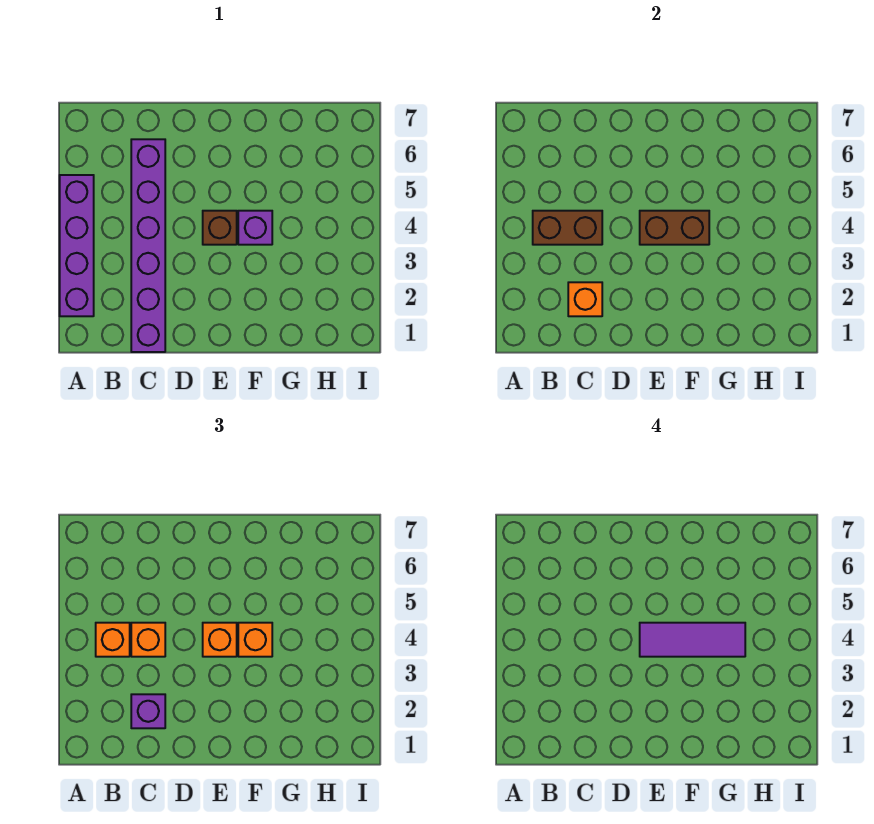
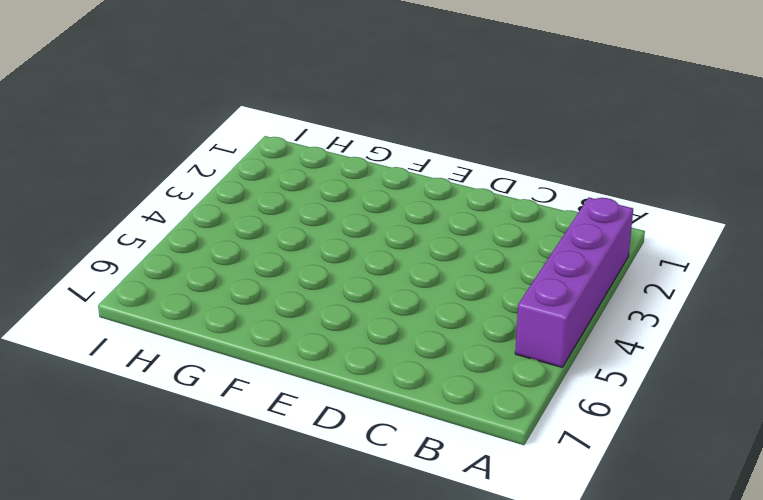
none -> purple brick C1:C6 level 1
none -> brown brick E4 level 1
none -> purple brick F4 level 1

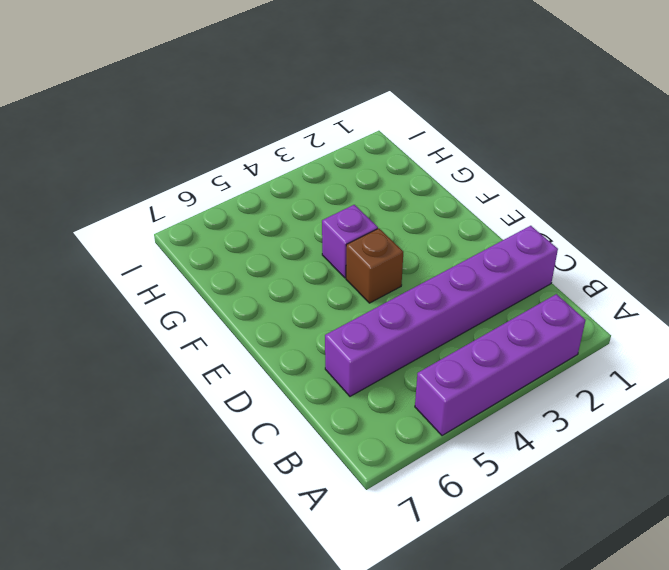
none -> brown brick B4:C4 level 2
none -> orange brick C2 level 2
none -> brown brick E4:F4 level 2

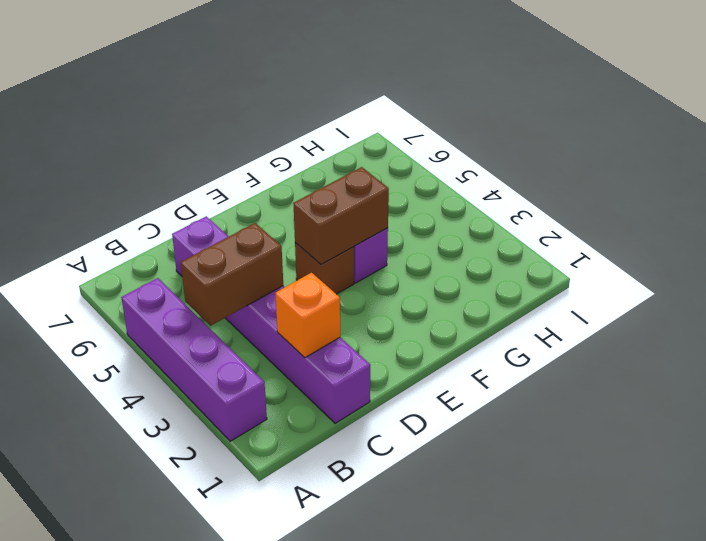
none -> orange brick B4 level 3
none -> purple brick C2 level 3
none -> orange brick C4 level 3

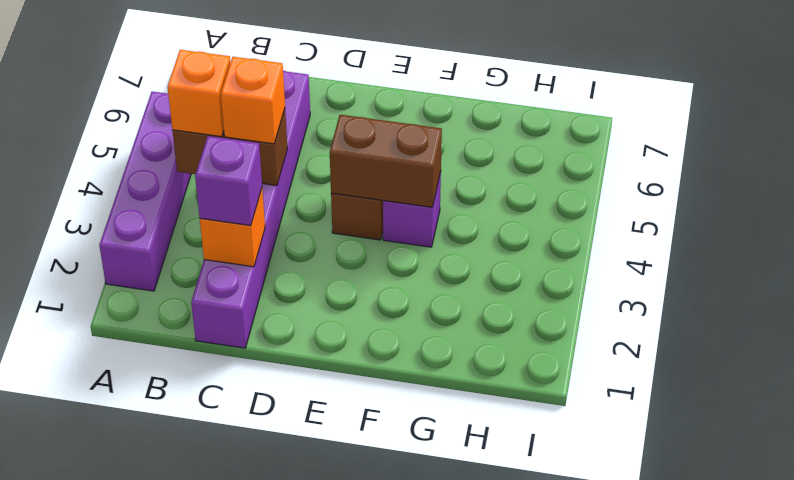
none -> orange brick E4 level 3
none -> orange brick F4 level 3
none -> purple tile E4:G4 level 4

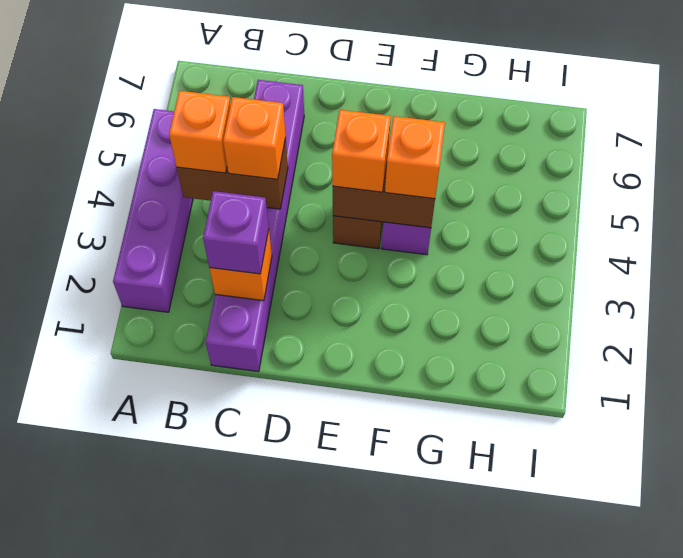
none -> purple tile E4:G4 level 4

